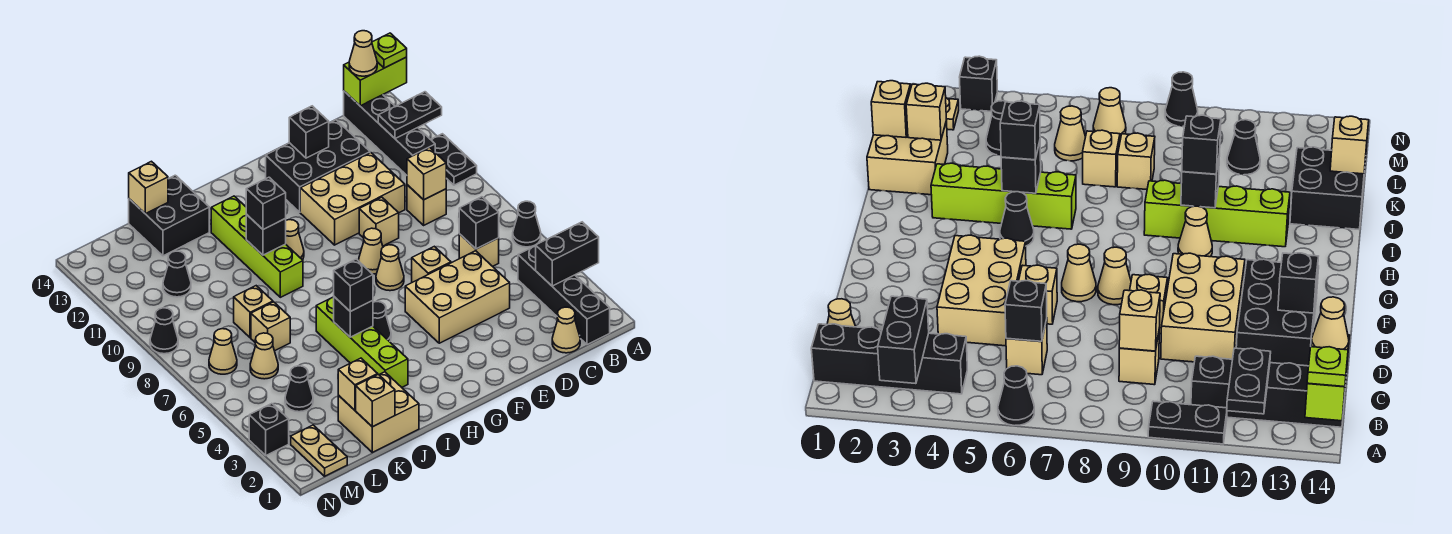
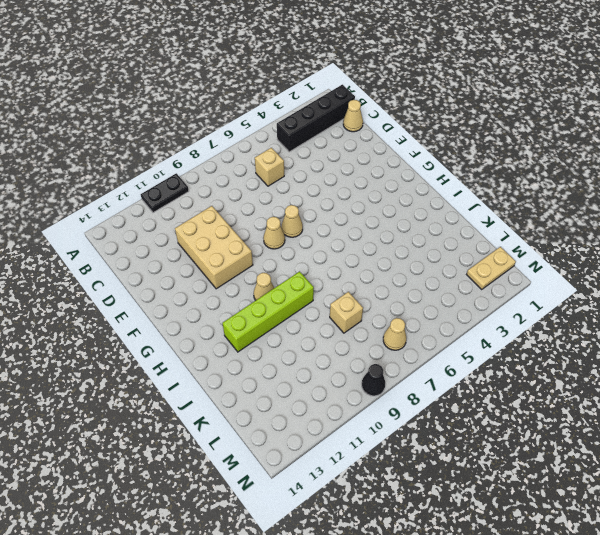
none -> black cone A6 level 1
none -> black brick B11:B14 level 1
none -> tan brick C9 level 1
none -> tan brick D4:F5 level 1

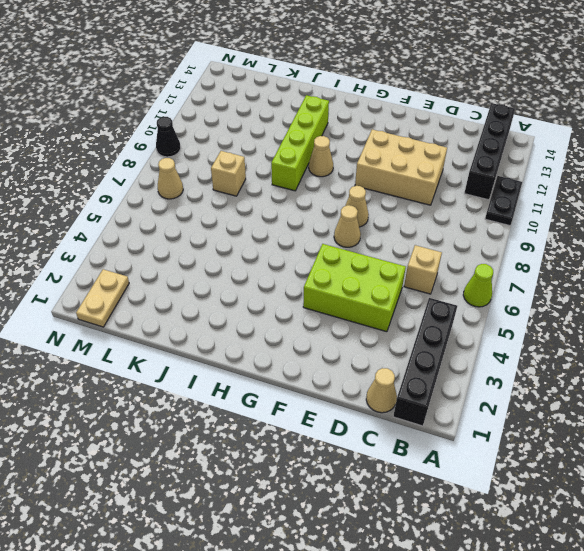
lime cone A6 level 1 -> black cone A6 level 1
lime brick D4:F5 level 1 -> tan brick D4:F5 level 1
none -> tan brick C9 level 1
none -> black brick D12:F13 level 1
none -> tan brick E6 level 1
none -> tan brick E9 level 1

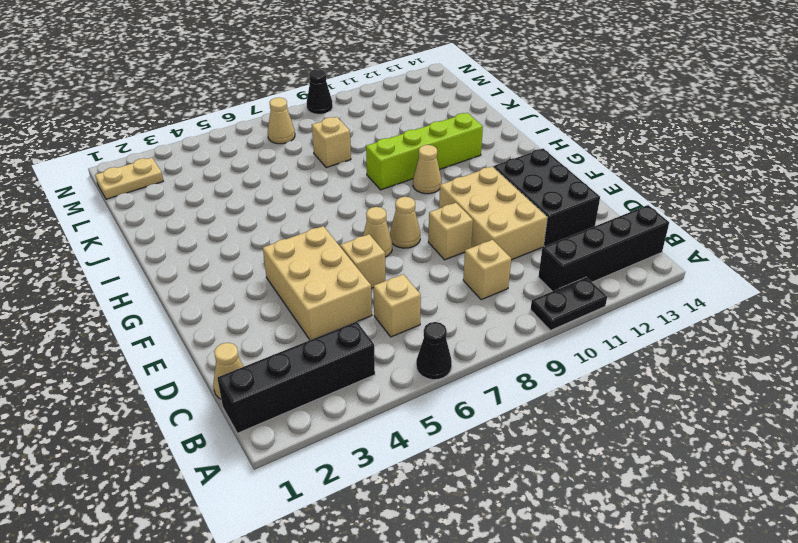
none -> black cone H5 level 1
none -> lime brick I3:I6 level 1
none -> tan brick J1:K2 level 1
none -> black brick J13:K14 level 1

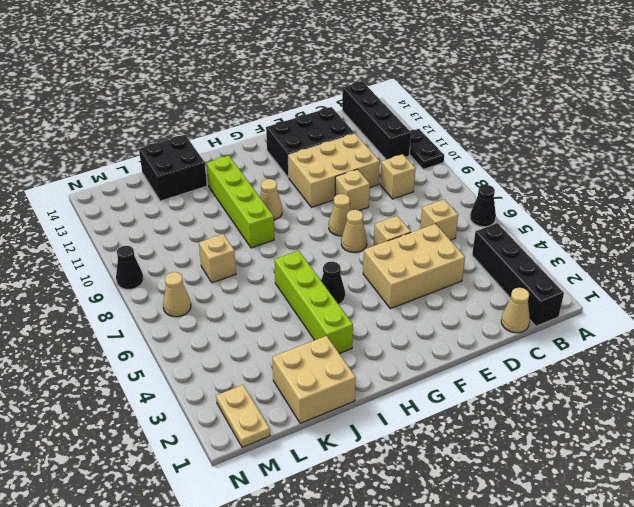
none -> tan brick K7 level 1
none -> black cone L4 level 1
none -> tan cone L6 level 1
none -> black cone L11 level 1

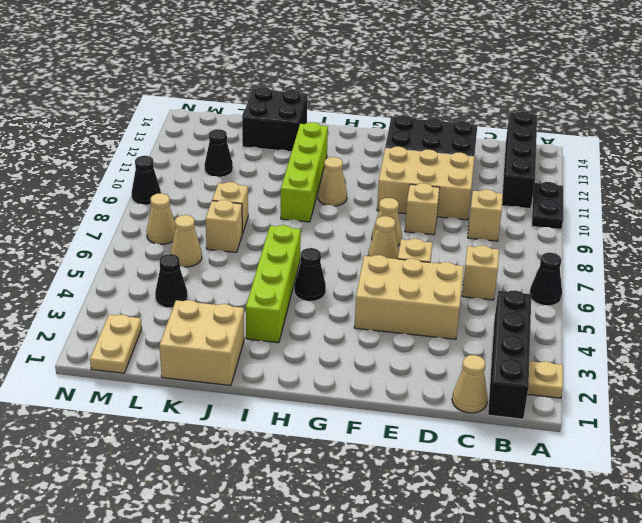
tan plate A2 level 1 -> none
none -> black brick N3 level 1
none -> black brick A3:B3 level 2
none -> black plate A12:B12 level 2
none -> lime brick A14:B14 level 2

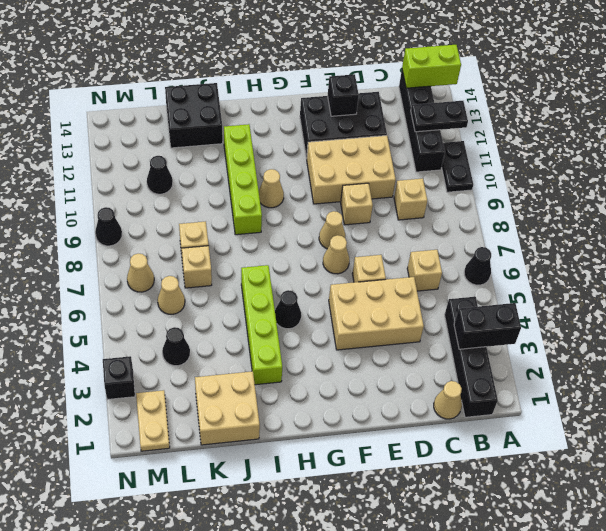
none -> black brick C6 level 2
none -> tan brick C9 level 2
none -> black brick I5 level 2
none -> black brick I10 level 2

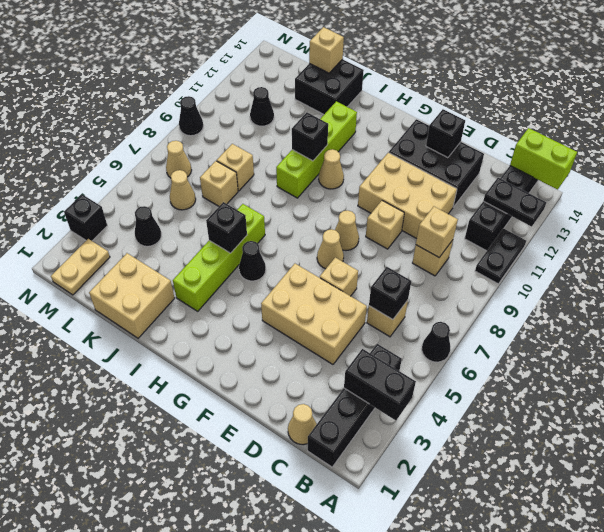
none -> tan brick K1 level 2
none -> tan brick K2 level 2
none -> lime plate A14 level 3
none -> tan cone B14 level 3

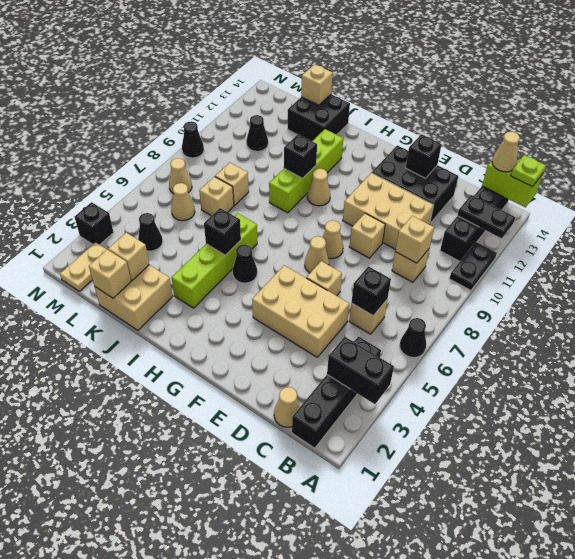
none -> black brick I5 level 3
none -> black brick I10 level 3

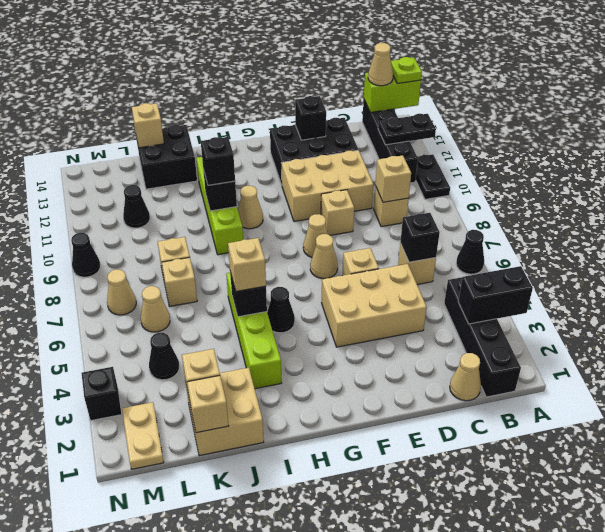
tan brick I5 level 3 -> black brick I5 level 3

